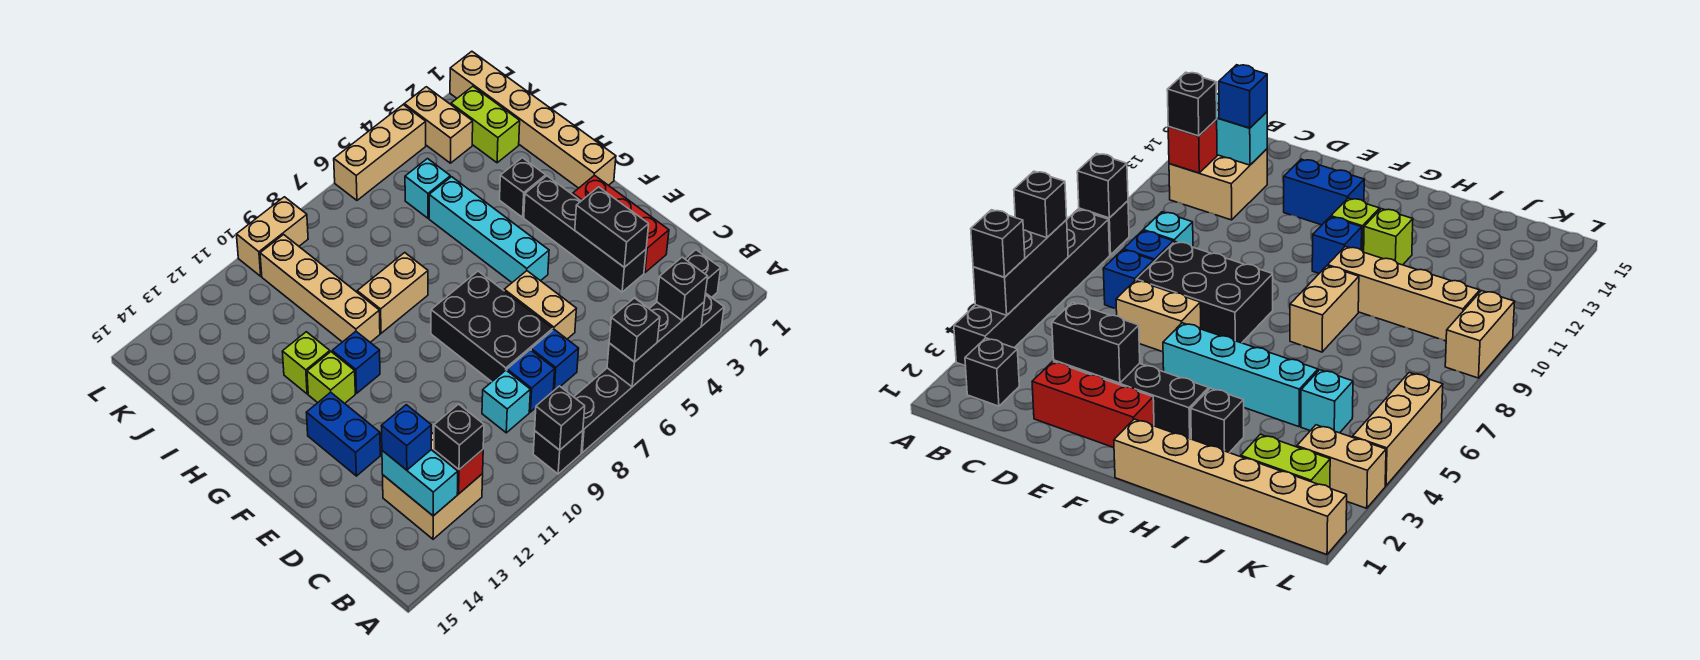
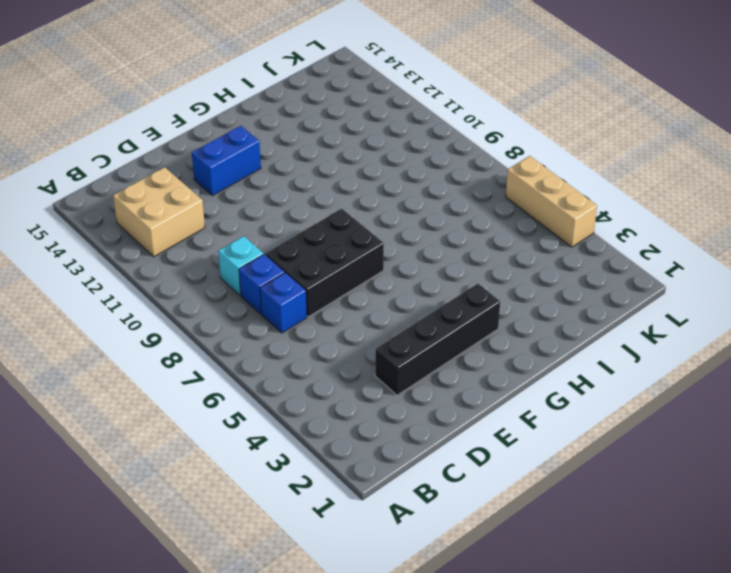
none -> black brick A3:A8 level 1
none -> black brick A9 level 1
none -> black brick B2 level 1
none -> red brick D2:F2 level 1

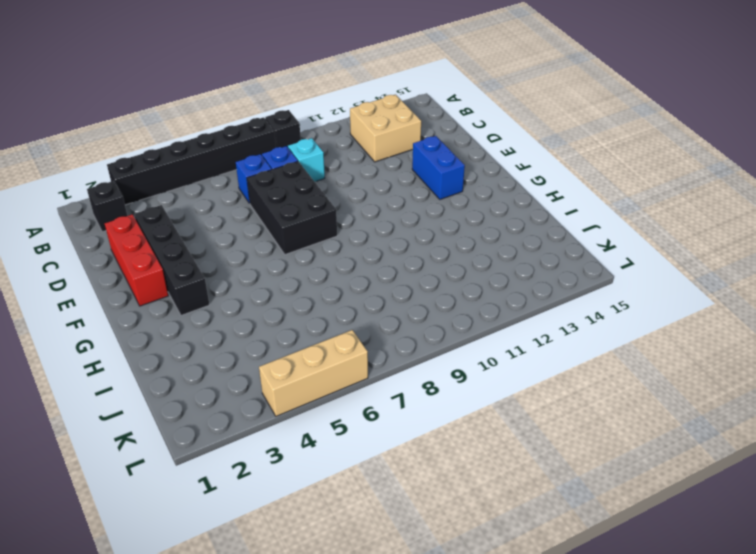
none -> tan brick D6:E6 level 1
none -> cyan brick F5:I5 level 1
none -> tan brick G1:L1 level 1
none -> blue brick G11 level 1

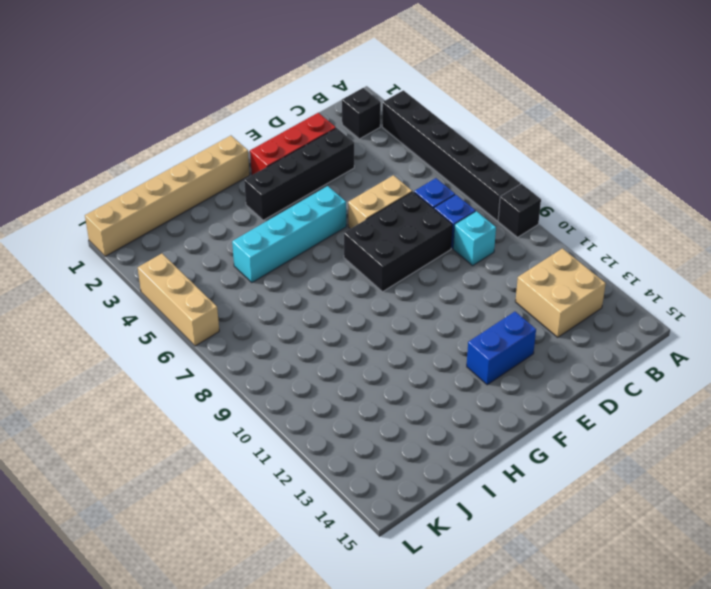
none -> blue brick G11 level 1
none -> lime brick G12 level 1
none -> black brick H3 level 1
none -> tan brick H8:H9 level 1

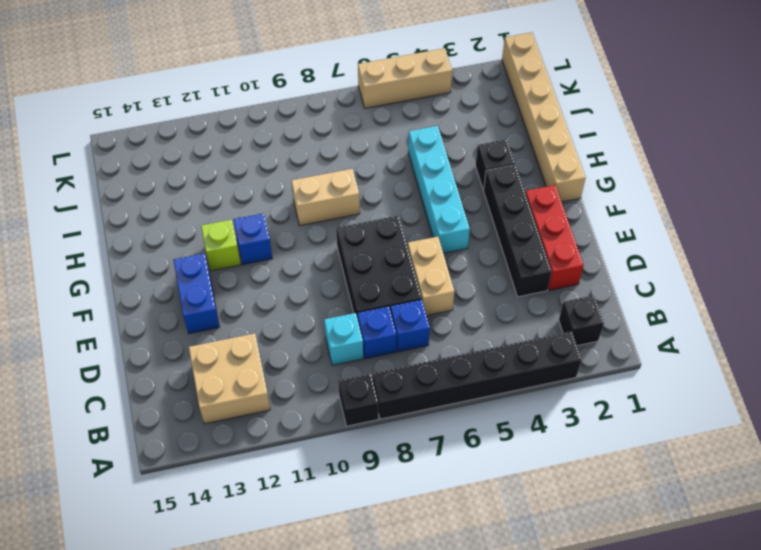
none -> tan brick H10:K10 level 1
none -> lime brick H12 level 1
none -> lime brick J2:K2 level 1
none -> cyan brick J5 level 1

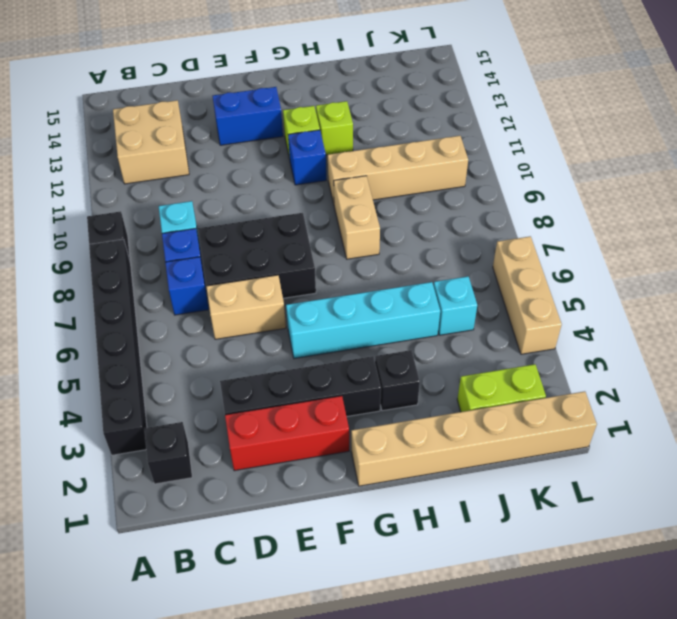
none -> tan brick K3:L3 level 1
none -> tan brick L9:L10 level 1
none -> black brick A4:A6 level 2
none -> black brick A9 level 2

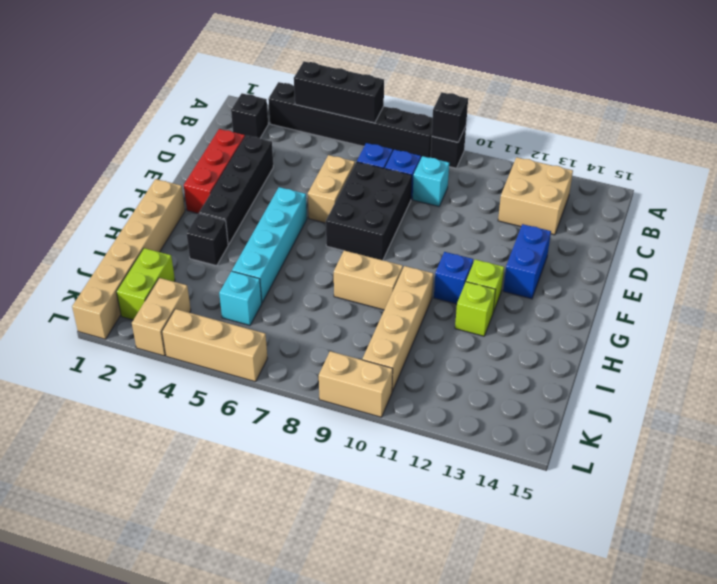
none -> red brick B12 level 2
none -> cyan brick B13:C13 level 2
none -> black brick D3:E3 level 2
none -> black brick A4 level 3

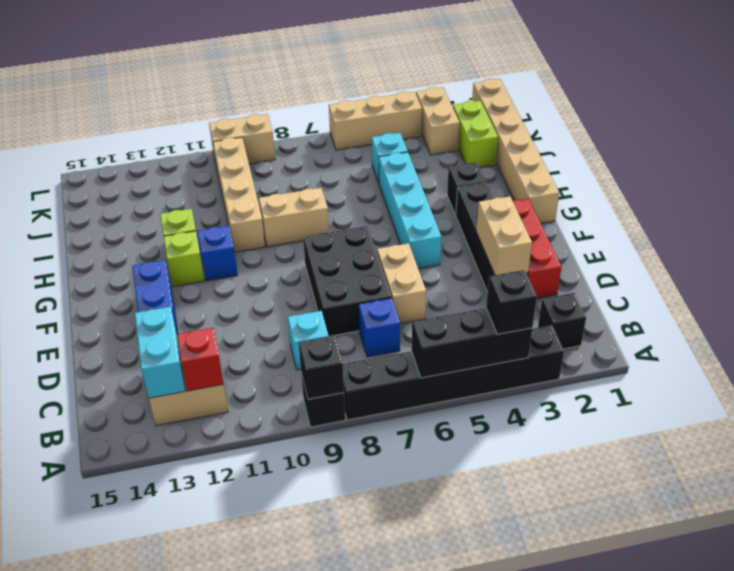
tan brick D3:E3 level 2 -> black brick D3:E3 level 2
none -> blue brick C8 level 1
none -> black brick A6 level 3
none -> black brick B12 level 3
none -> blue brick C13 level 3

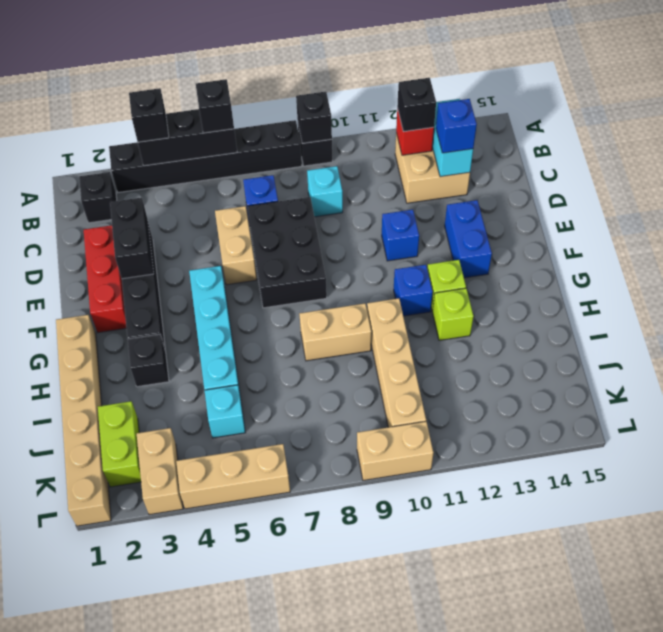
blue brick E11 level 1 -> blue brick C8 level 1

